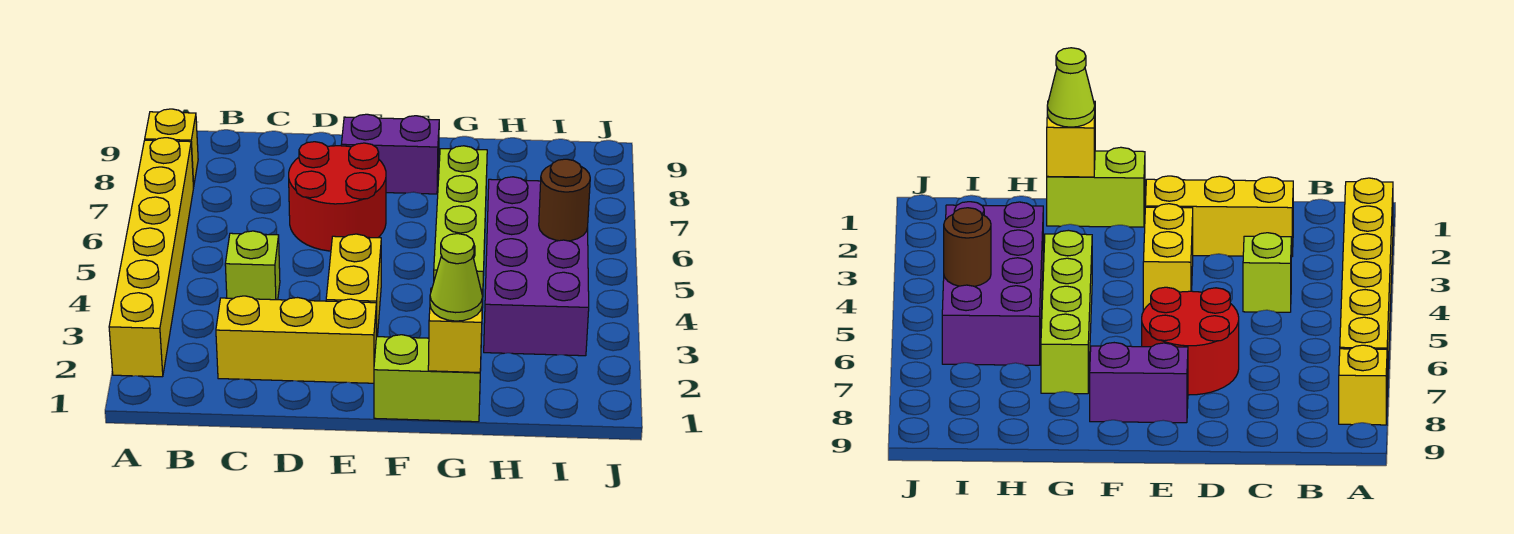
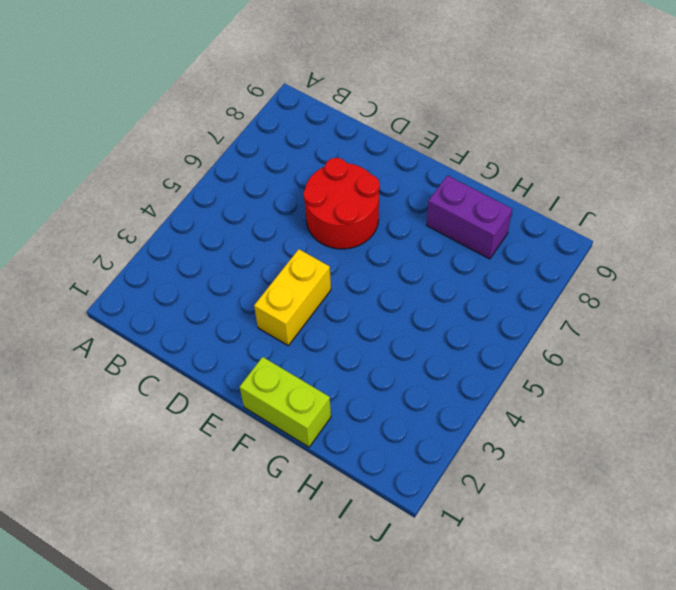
purple brick G8:H8 level 1 -> purple brick E8:F8 level 1
none -> yellow brick A2:A7 level 1
none -> yellow brick A8 level 1
none -> yellow brick C2:E2 level 1

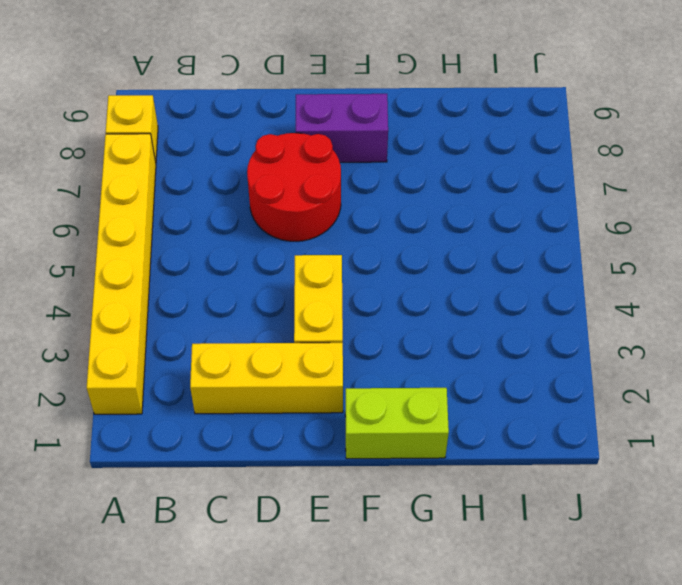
none -> lime brick C4 level 1
none -> lime brick G4:G7 level 1
none -> purple brick H3:I6 level 1

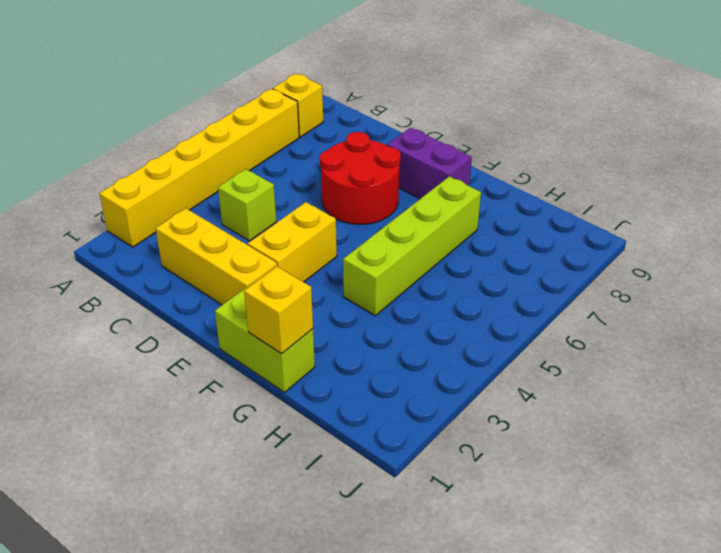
none -> purple brick H3:I6 level 1
none -> brown round brick I5 level 2
none -> lime cone G1 level 3

